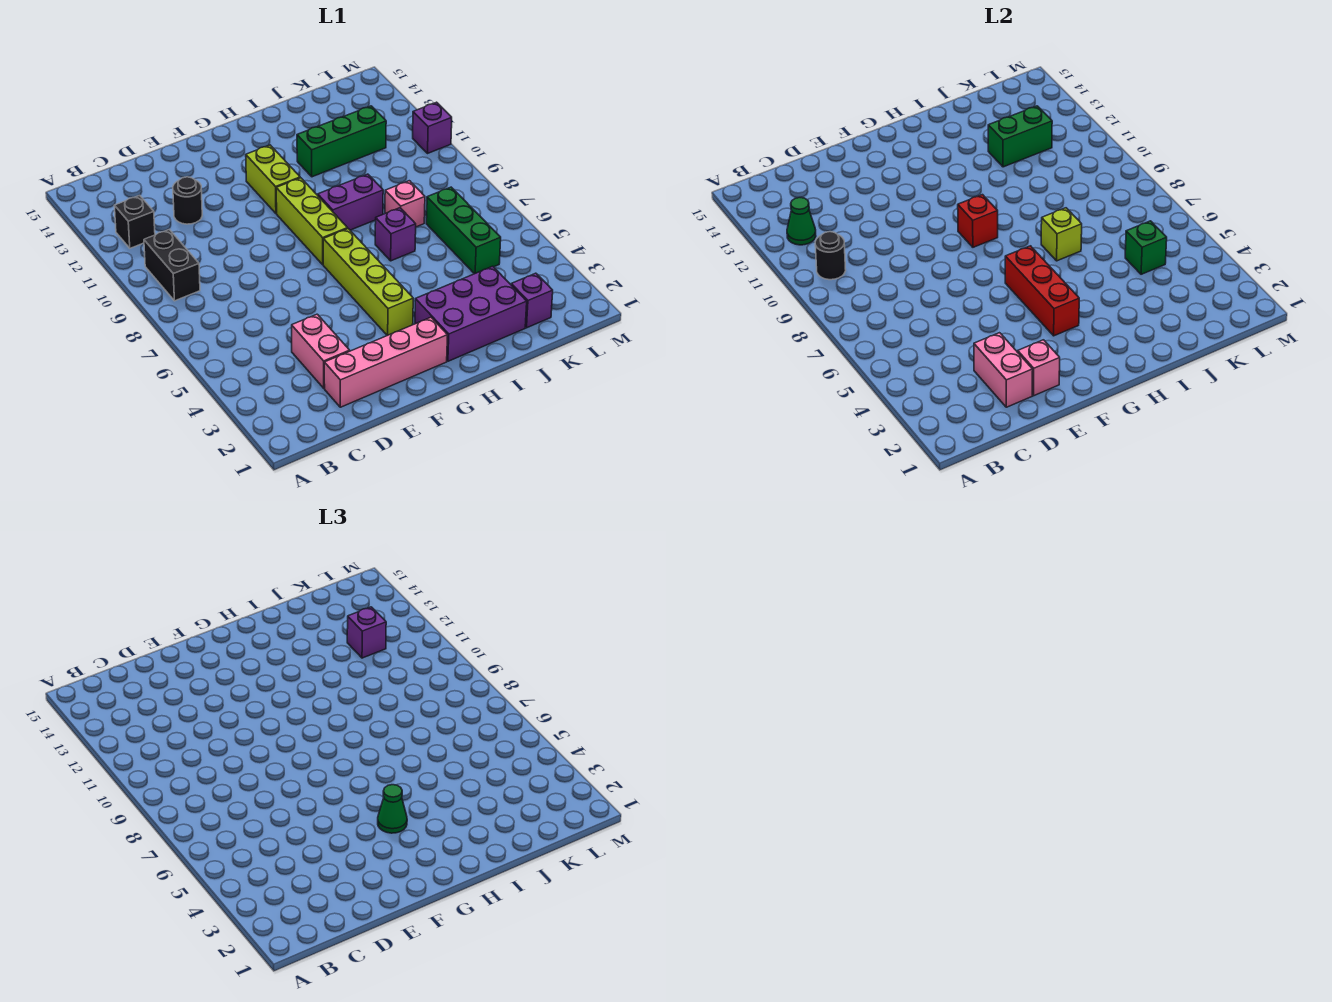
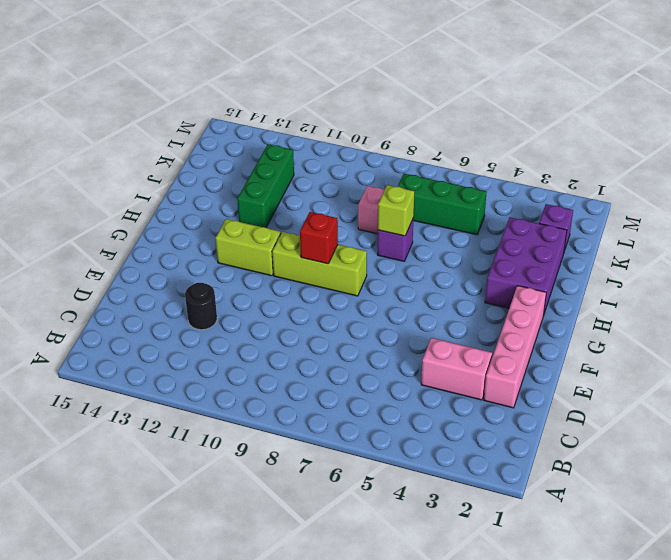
none -> black brick B9:B10 level 1
none -> black brick B12 level 1
none -> lime brick G4:G7 level 1

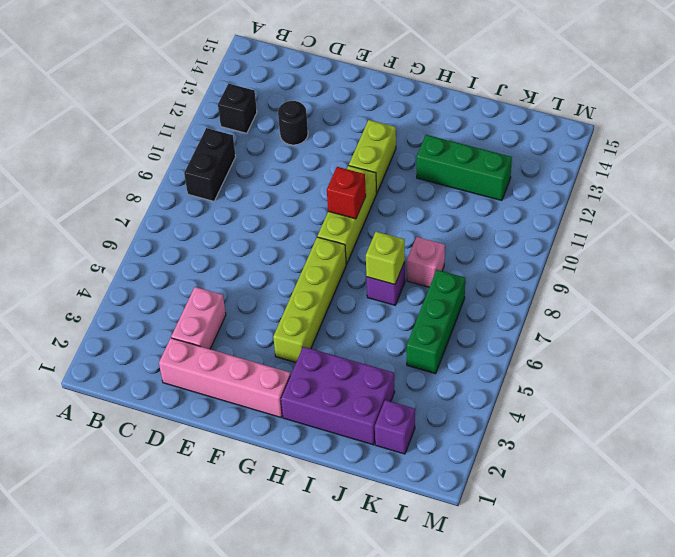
none -> purple brick H9:I9 level 1
none -> purple brick M11 level 1
none -> black round brick B10 level 2

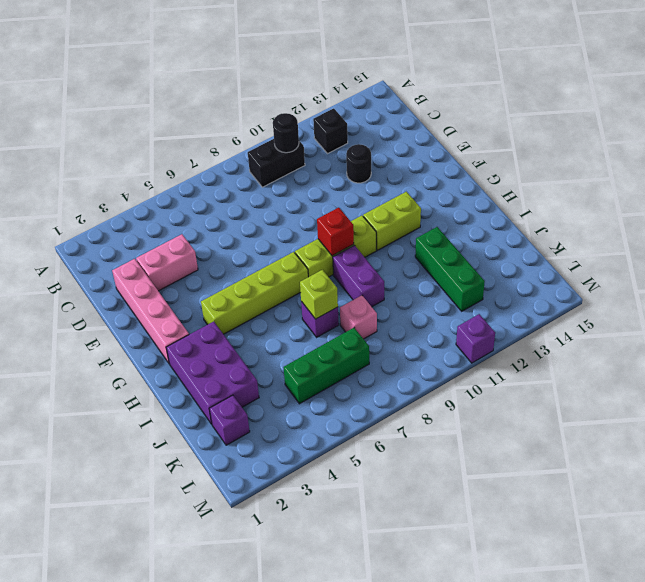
none -> green cone B12 level 2
none -> pink brick D2:D3 level 2
none -> pink brick E2 level 2

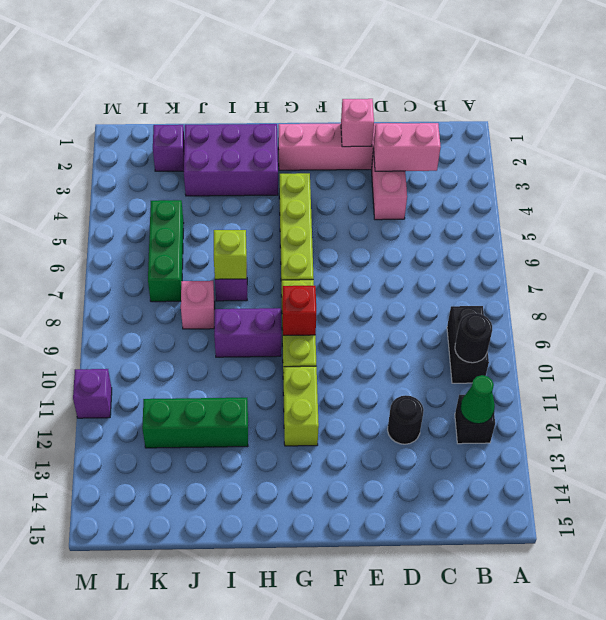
pink brick C3:D3 level 2 -> pink brick D2:D3 level 2
none -> red brick G4:G6 level 2
none -> green brick J12:K12 level 2
none -> green brick K5 level 2

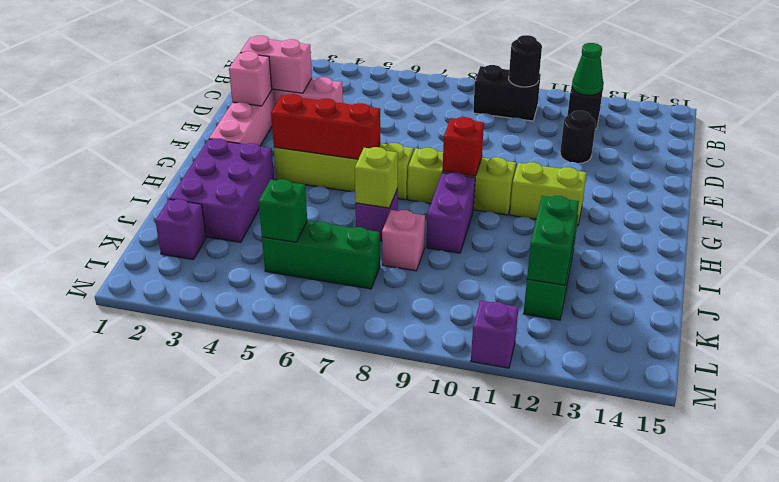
none -> green cone G4 level 3
none -> purple brick K12 level 3

